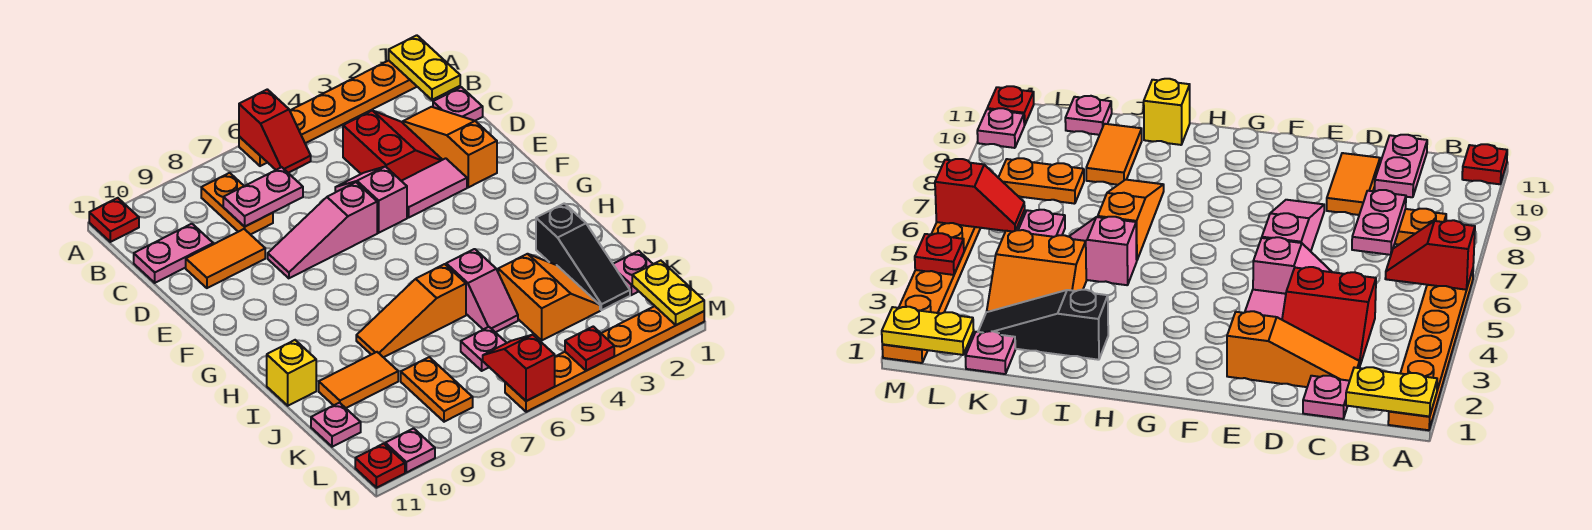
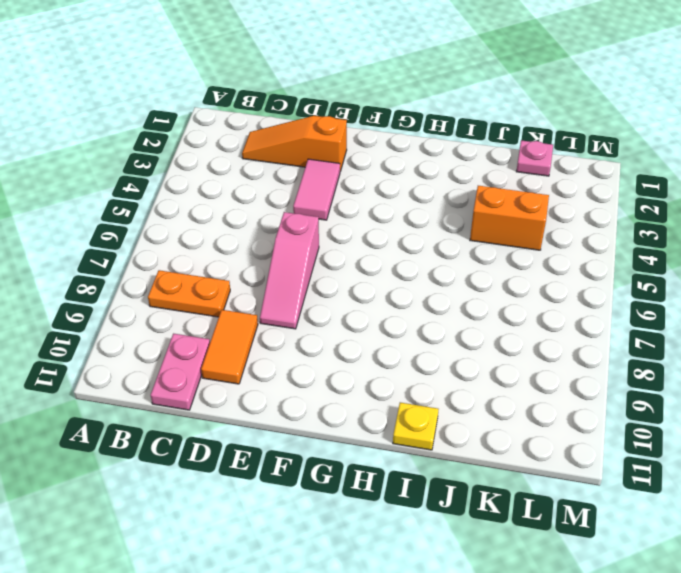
yellow plate I11 level 1 -> yellow brick I11 level 1
none -> orange plate A1:A6 level 1
none -> red plate A11 level 1
none -> pink plate C1 level 1
none -> red slope C3:D4 level 1 top 4

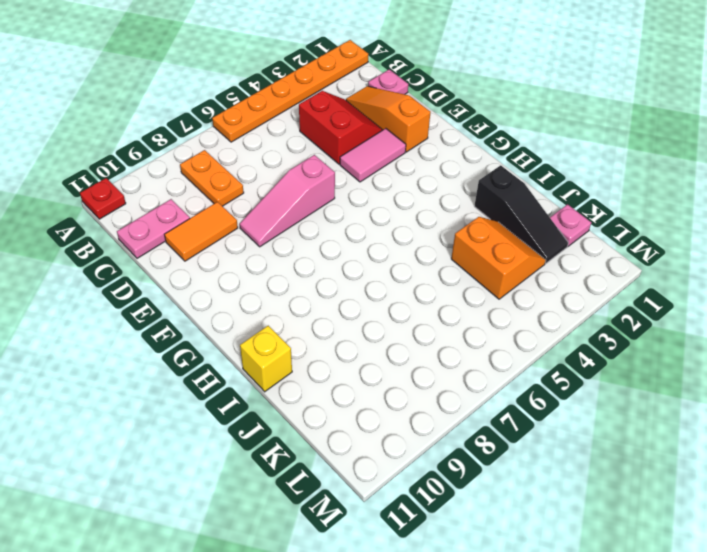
none -> pink slope D5:E5 level 1 top E
none -> pink slope I5:J5 level 1 top I
none -> orange slope I6:I8 level 1 top 6
none -> orange tile J9:J10 level 1

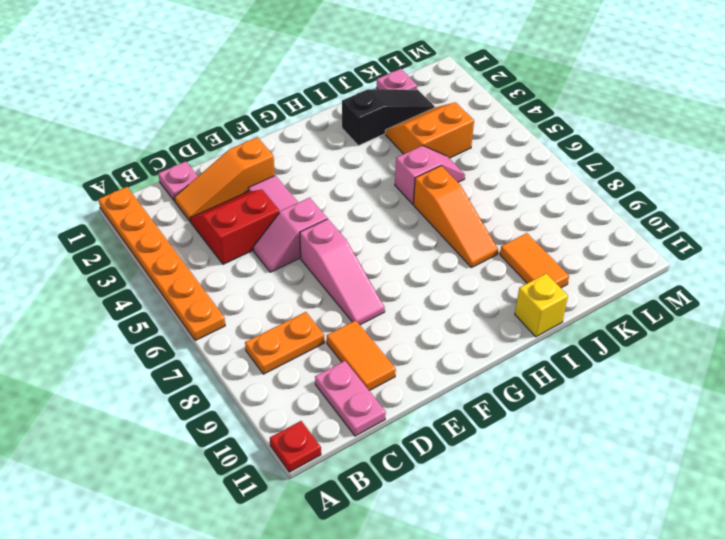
none -> pink plate K6 level 1
none -> orange plate K8:L8 level 1
none -> pink plate K11 level 1
none -> orange plate M1:M6 level 1

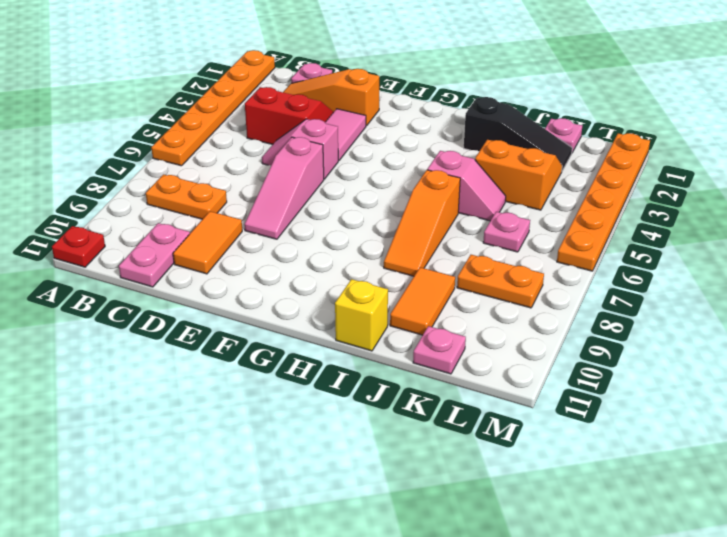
none -> pink plate M10 level 1
none -> red plate M11 level 1
none -> yellow plate A1:B1 level 2
none -> red slope A6:B6 level 2 top A

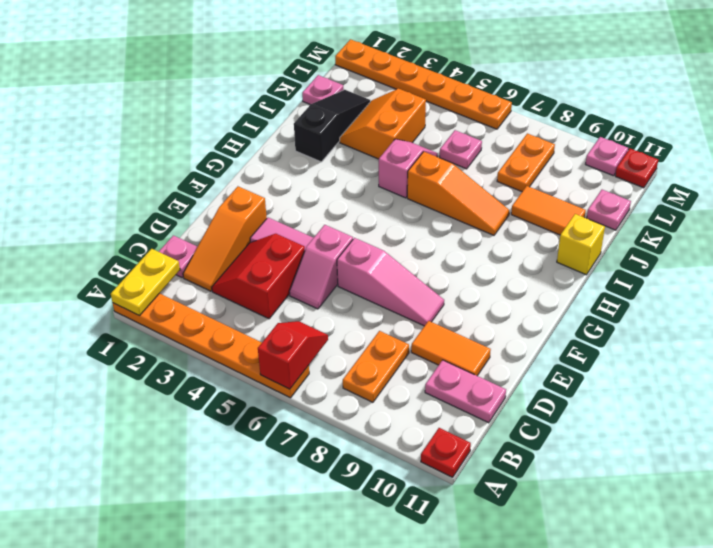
none -> pink plate C7:C8 level 2
none -> yellow plate L1:M1 level 2
none -> red slope L6:M6 level 2 top M
none -> red plate M4 level 2

